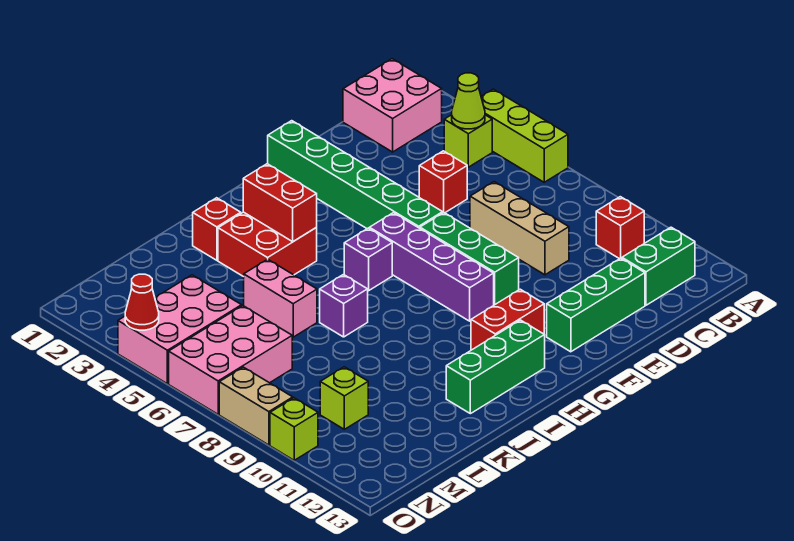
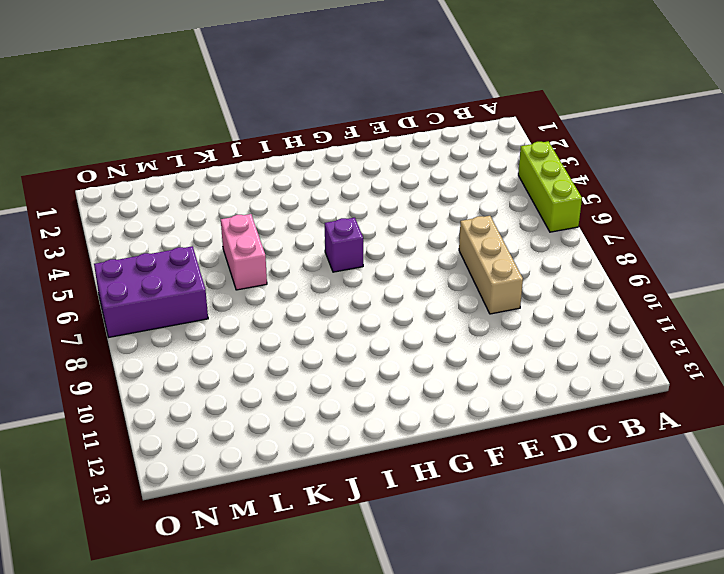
purple brick M6:O7 level 1 -> pink brick M6:O7 level 1
none -> pink brick B1:C2 level 1
none -> lime brick B4 level 1
none -> red brick B10 level 1

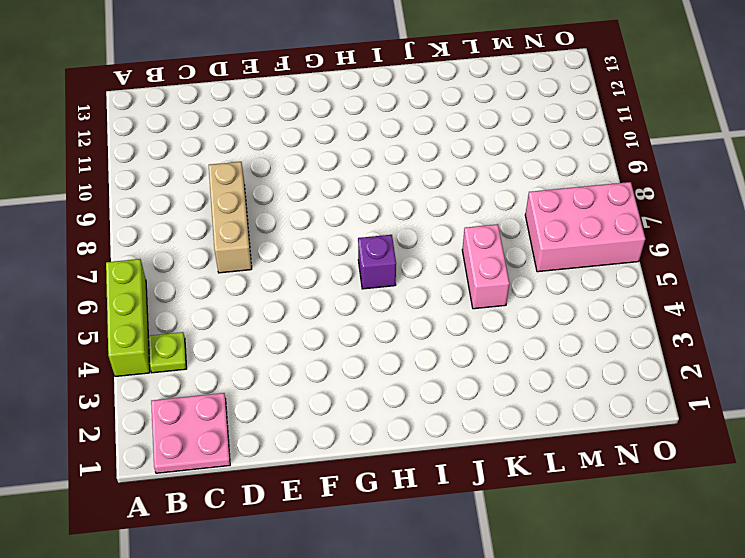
pink plate B1:C2 level 1 -> pink brick B1:C2 level 1
lime plate B4 level 1 -> lime brick B4 level 1
none -> red brick B10 level 1
none -> green brick B12:C12 level 1
none -> red brick D5 level 1

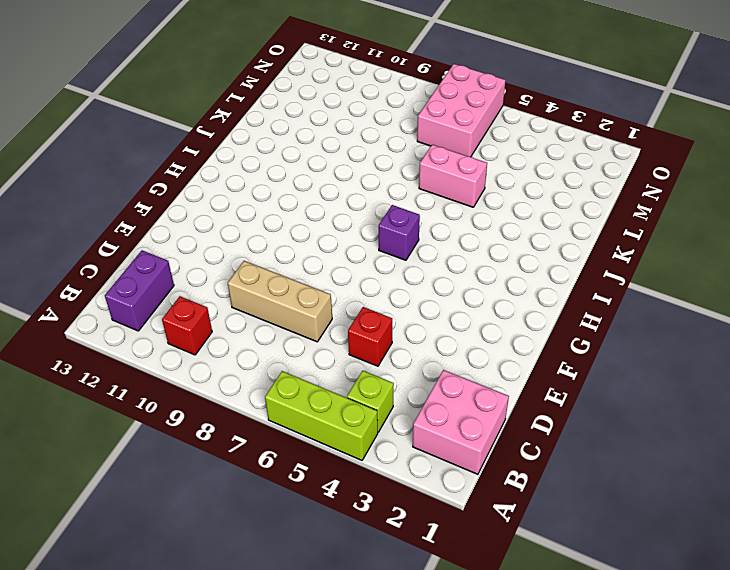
purple brick B12:C12 level 1 -> green brick B12:C12 level 1
none -> green brick D12:F12 level 1
none -> green brick F1:F6 level 1
none -> green brick F7:F9 level 1

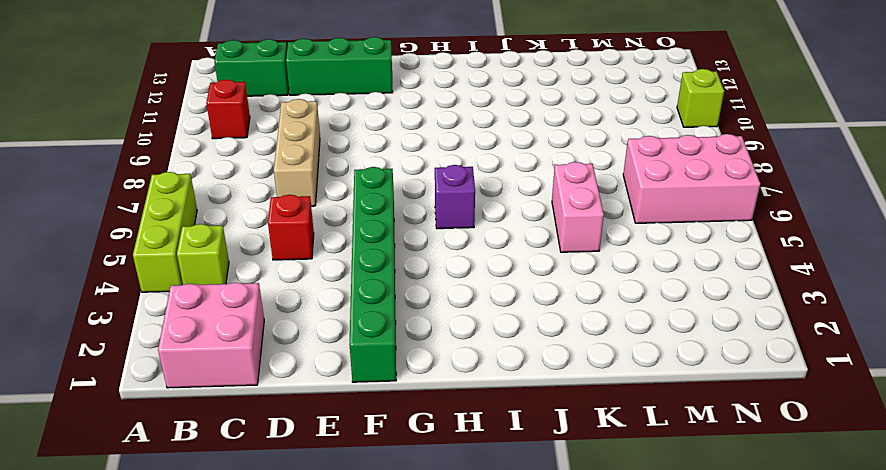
none -> green brick F7:F9 level 1
none -> purple brick G6:G9 level 1
none -> red brick G11:H11 level 1

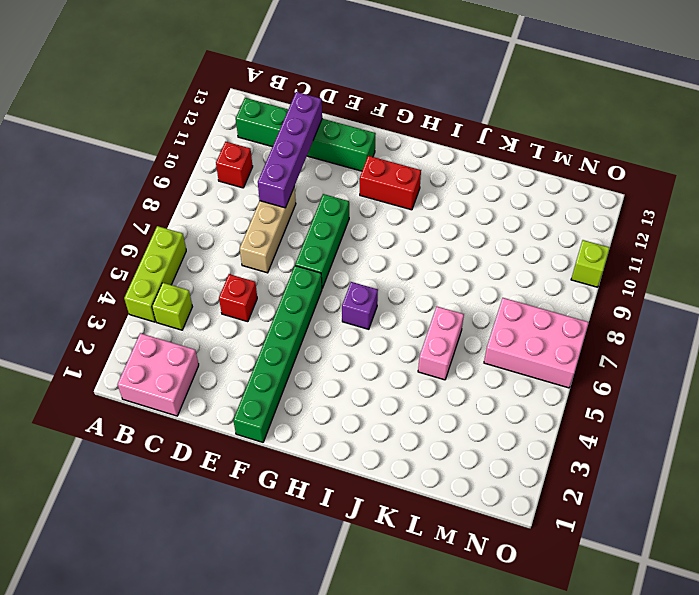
purple brick D9:D12 level 2 -> purple brick G6:G9 level 1
none -> green brick H12:J12 level 1
none -> red brick I3:J4 level 1
none -> red brick J2 level 1

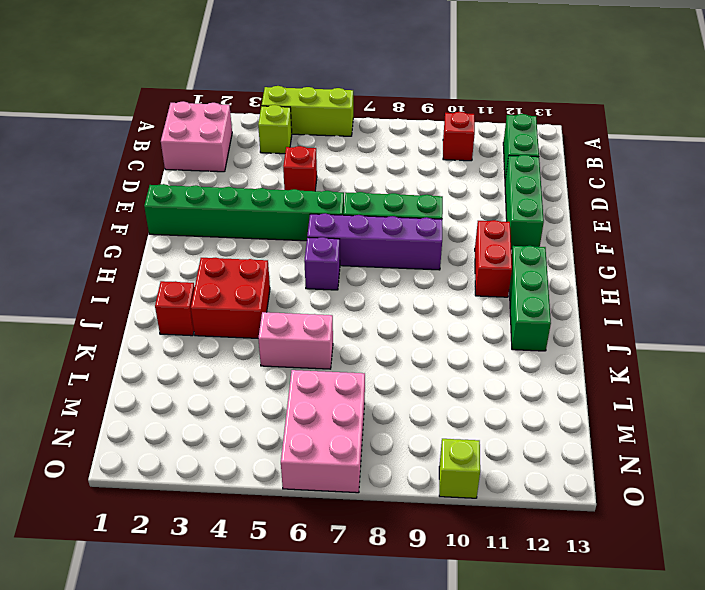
none -> tan brick D7:D9 level 1
none -> purple brick J7 level 1
none -> pink brick M4:O5 level 1

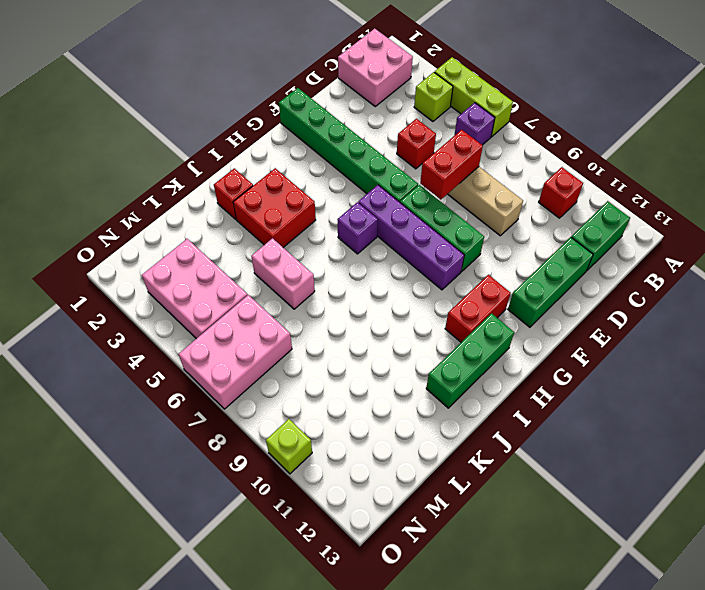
purple brick B6 level 1 -> purple brick J7 level 1
red brick D7:E7 level 2 -> red brick I3:I4 level 2
pink brick M3:N5 level 1 -> pink brick M4:O5 level 1
none -> lime brick M10 level 1
none -> tan brick O8:O9 level 1
none -> lime cone B4 level 2

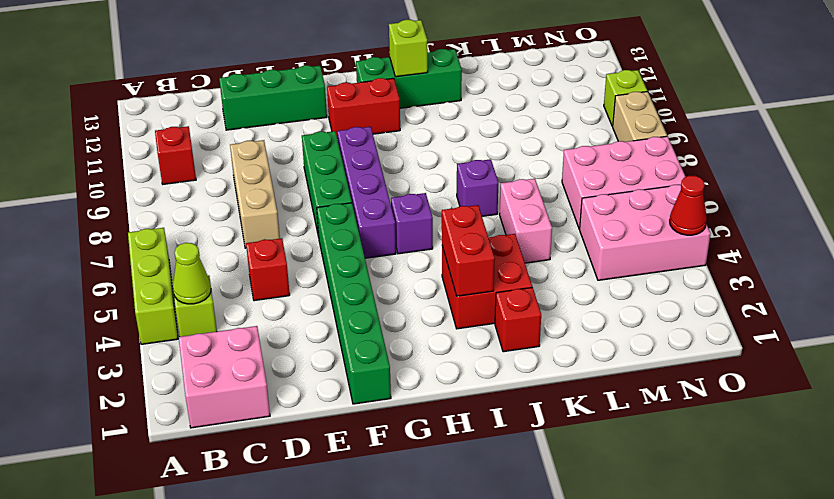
lime brick I12 level 2 -> lime brick M10 level 1
none -> green brick B12:C12 level 1

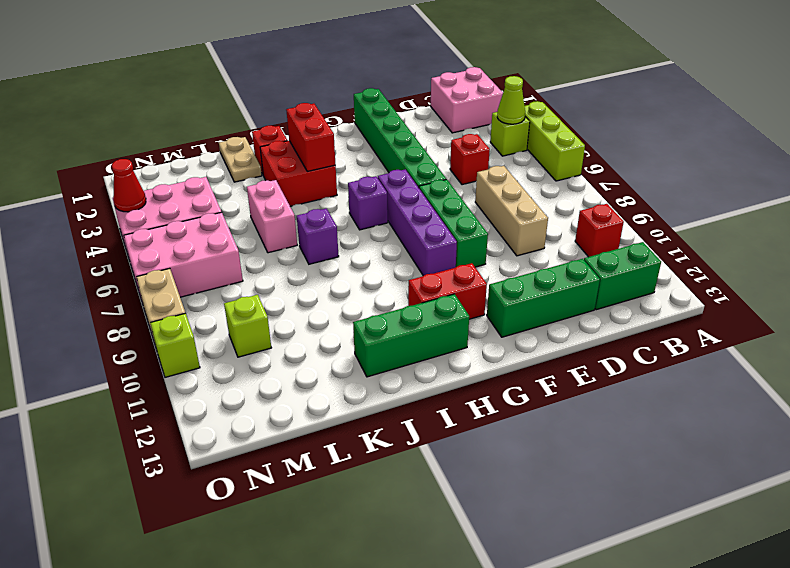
tan plate K1:K2 level 1 -> none

